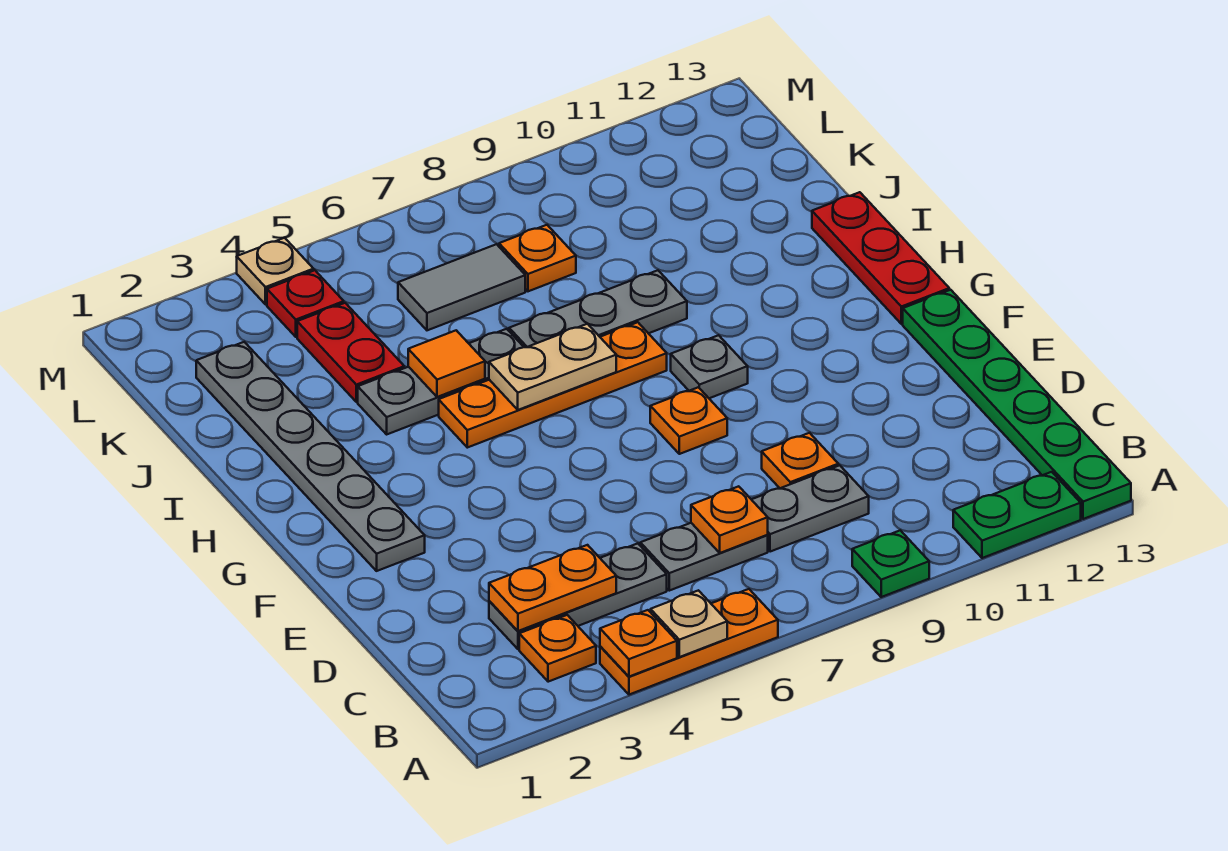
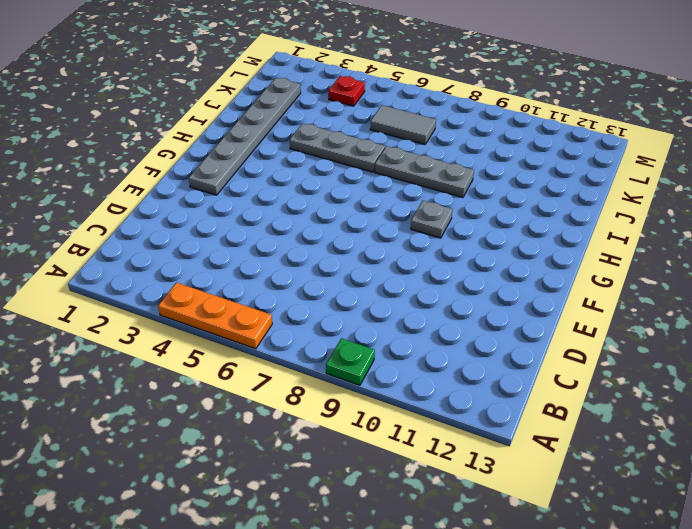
none -> green plate A11:A12 level 1
none -> green plate A13:F13 level 1
none -> orange plate B3 level 1

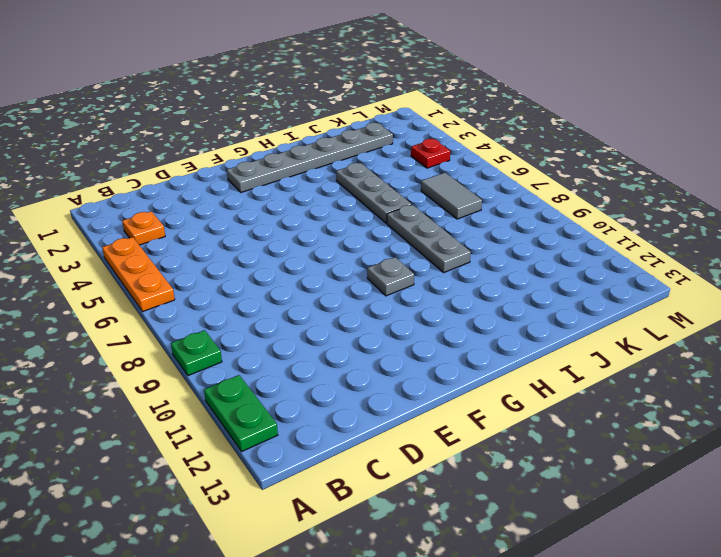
none -> green plate A13:F13 level 1
none -> grey plate C3:C5 level 1
none -> grey plate C6:C7 level 1

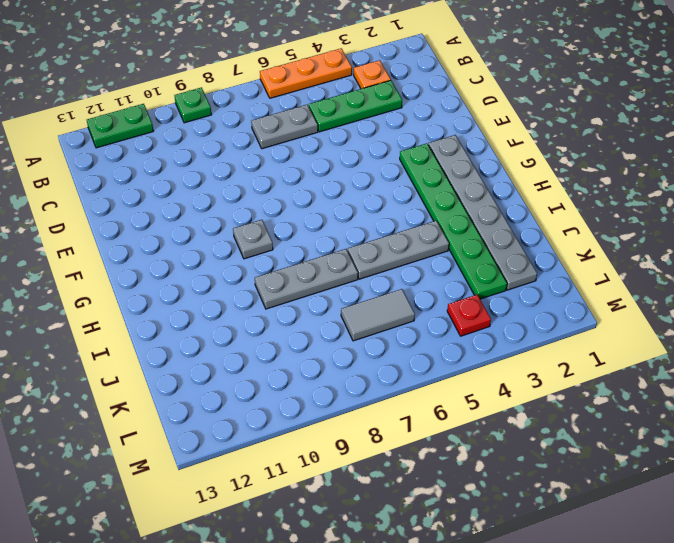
green plate C3:C5 level 1 -> grey plate C3:C5 level 1
green plate F3:K3 level 1 -> green plate A13:F13 level 1
none -> grey plate C8:C9 level 1
none -> orange plate D9 level 1
none -> orange plate F8 level 1

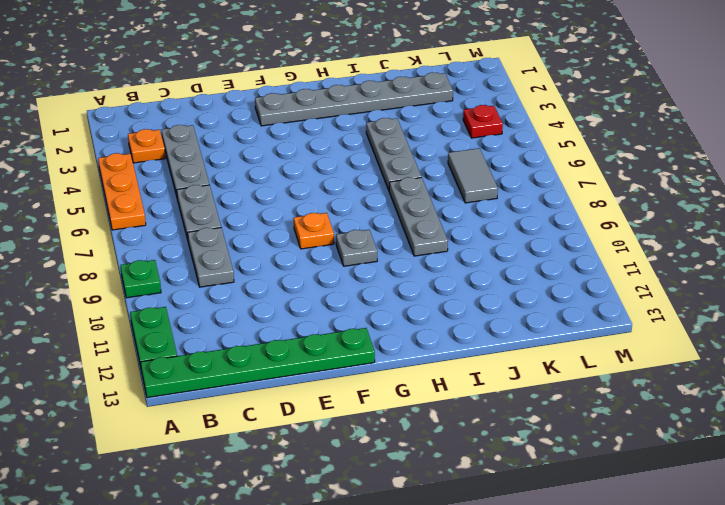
none -> orange plate D9 level 1
none -> red plate G13:I13 level 1
none -> orange plate H5:H8 level 1

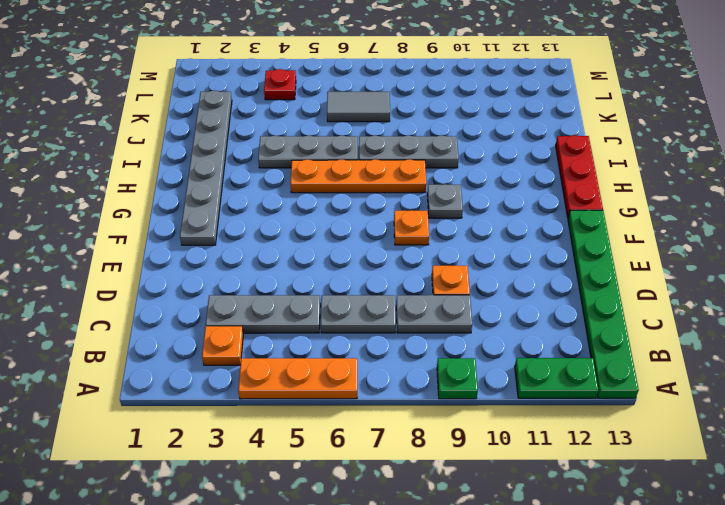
none -> red plate J4:K4 level 1
none -> orange plate K8 level 1
none -> tan plate M4 level 1

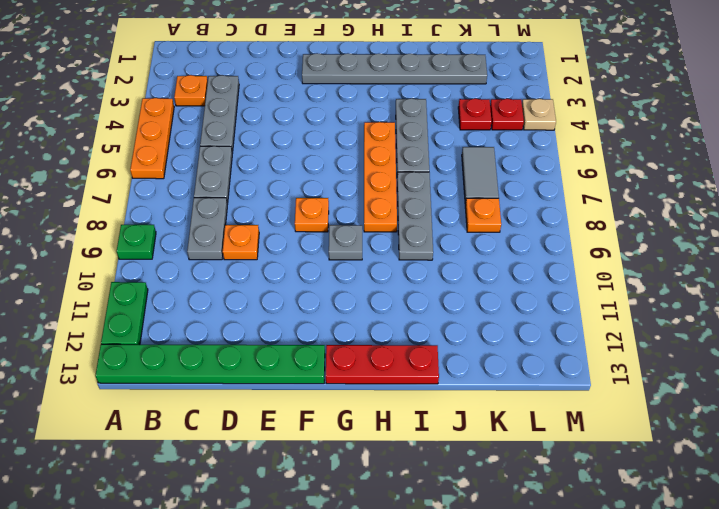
red plate K4 level 1 -> red plate J4:K4 level 1
none -> orange plate A4 level 2
none -> tan plate A5 level 2
none -> orange plate C3:C4 level 2

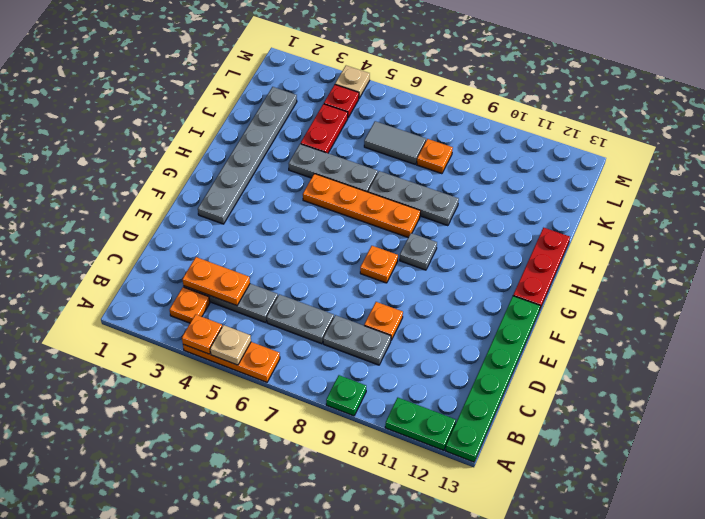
none -> orange plate C7 level 2
none -> tan plate H6:H7 level 2
none -> orange tile I5 level 2

